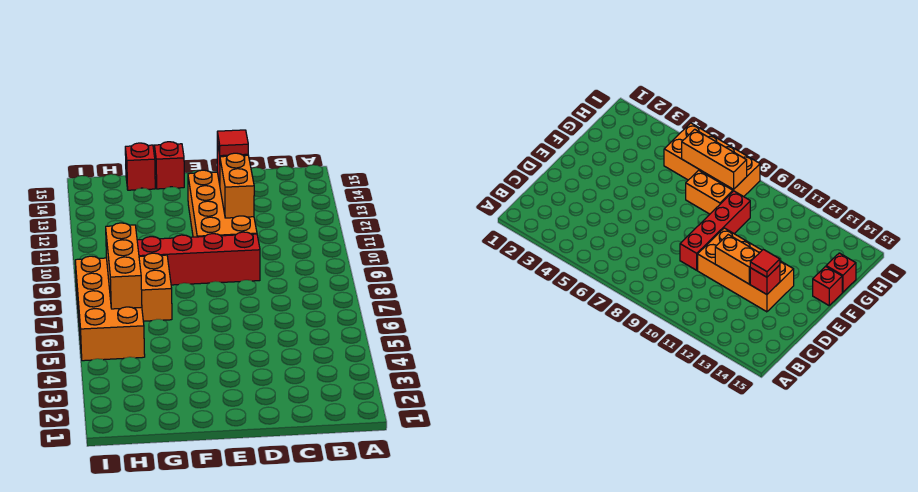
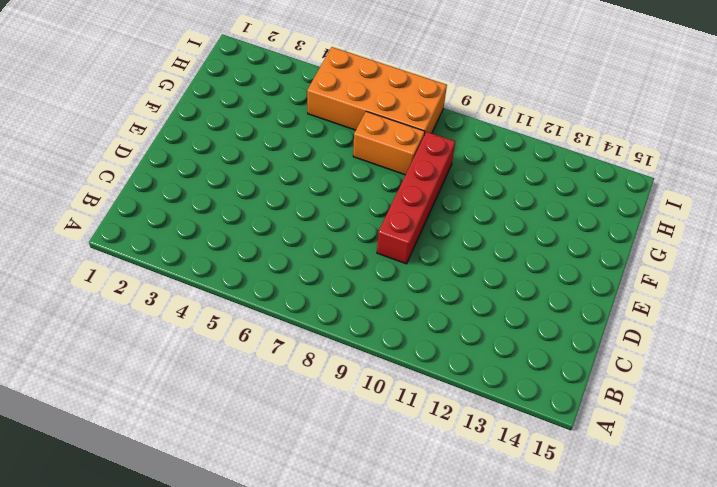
none -> orange brick D10:E13 level 1
none -> red brick F15 level 1

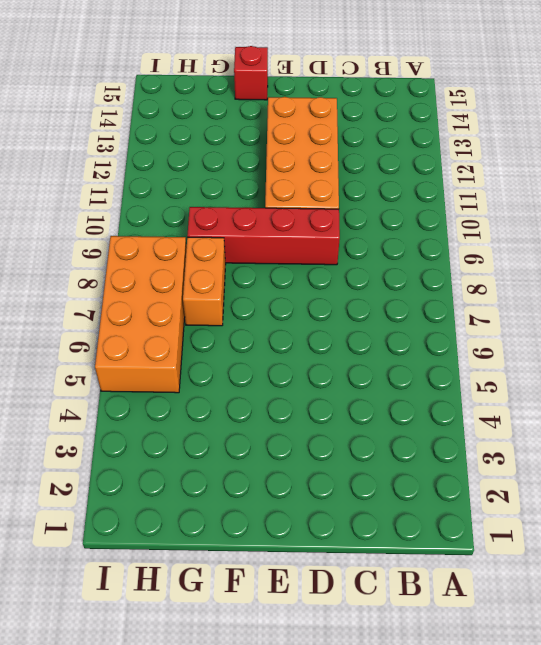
none -> red brick G15 level 1
none -> orange brick D11:D12 level 2

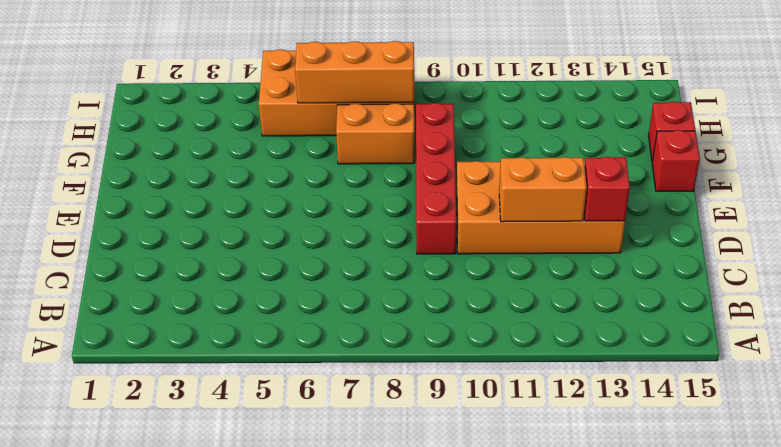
none -> red tile D13 level 3

